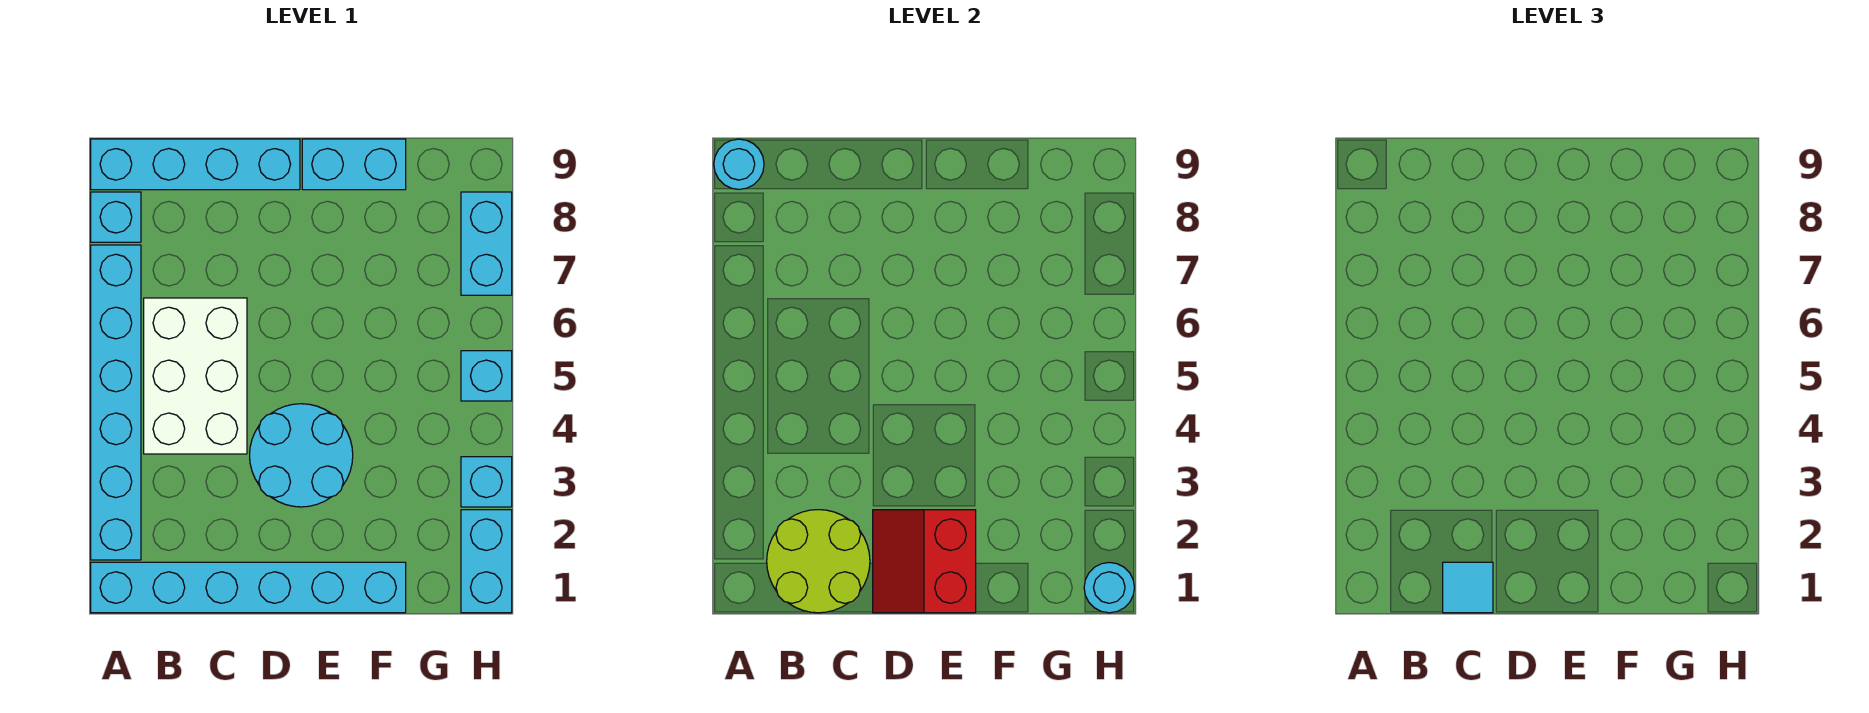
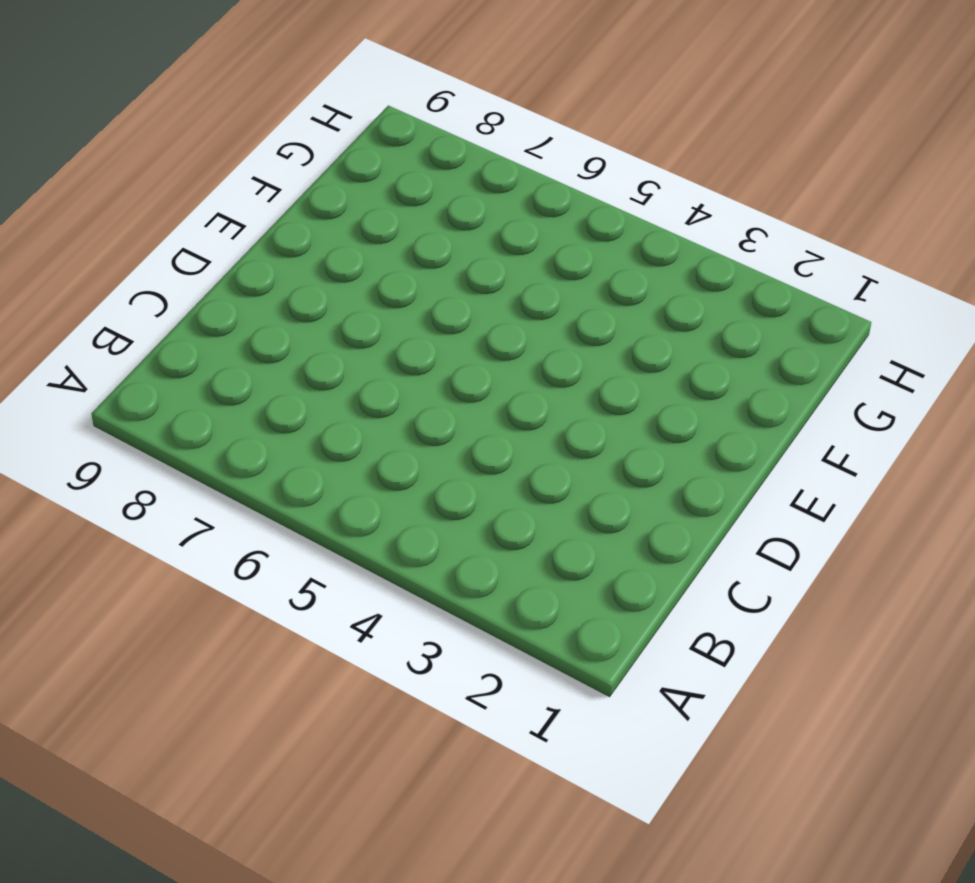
none -> cyan brick A1:F1 level 1
none -> cyan brick A2:A7 level 1
none -> cyan brick A8 level 1

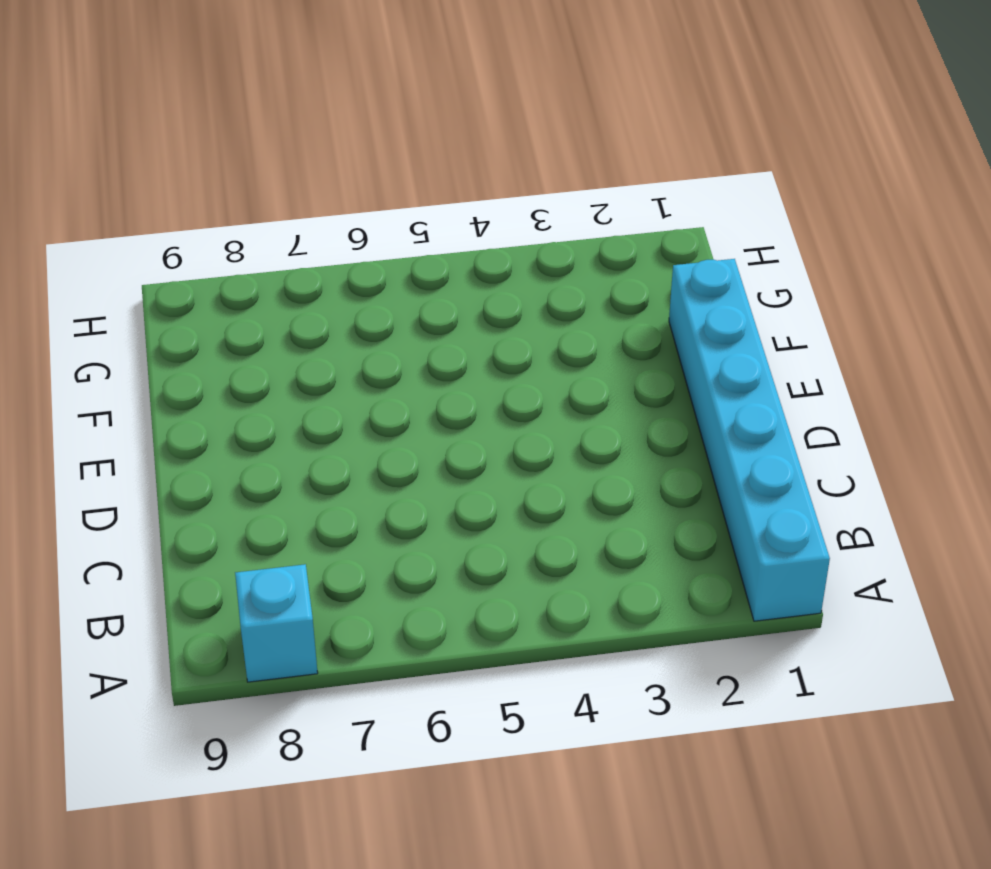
none -> cyan brick A2:A7 level 1
none -> cyan brick A9:D9 level 1
none -> white brick B4:C6 level 1

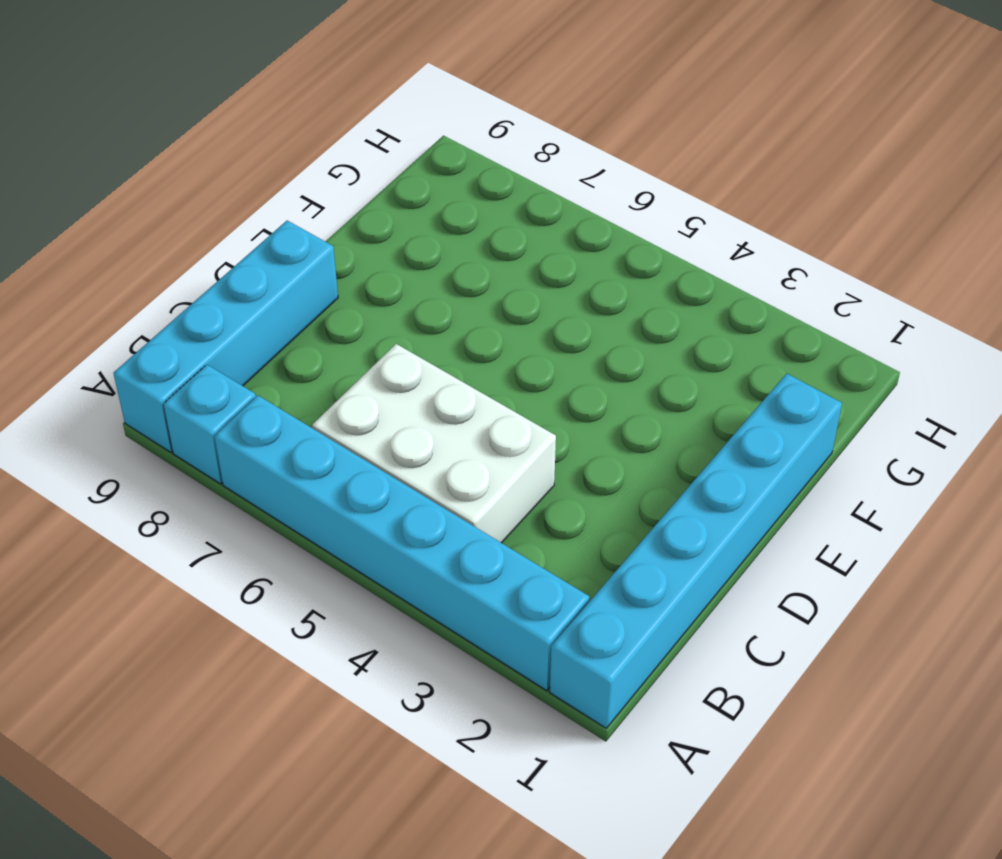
none -> cyan round brick D3:E4 level 1
none -> cyan brick E9:F9 level 1
none -> cyan brick H1:H2 level 1

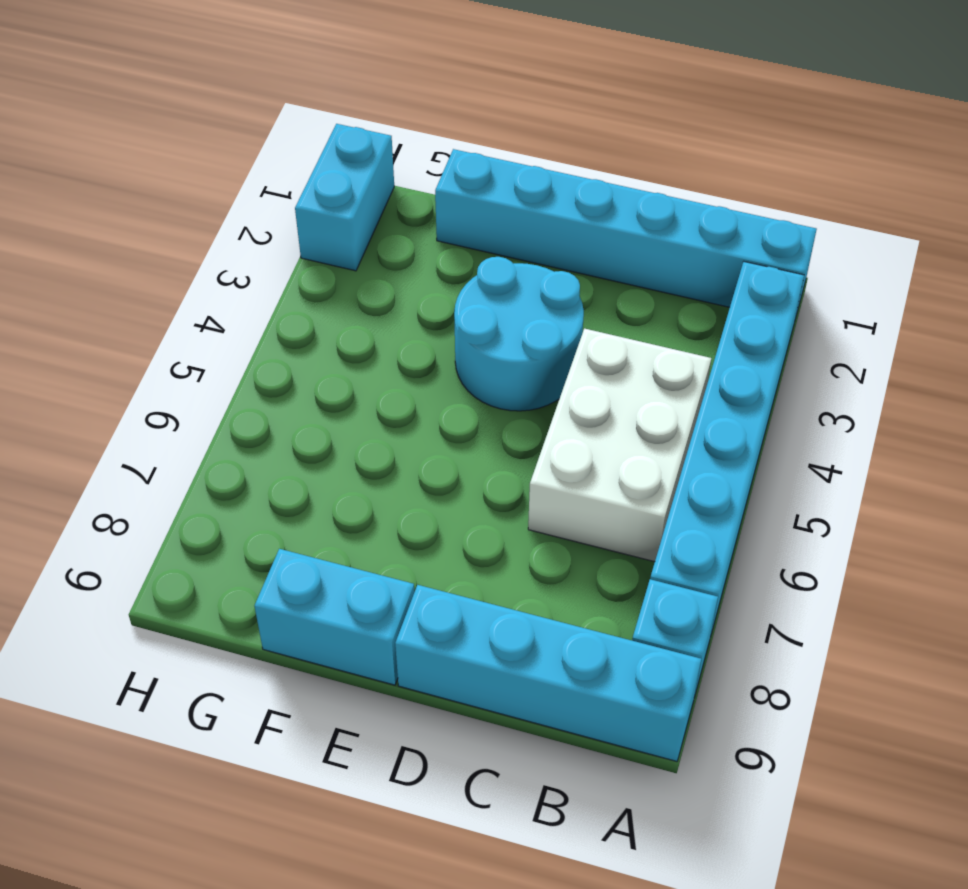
none -> cyan brick H3 level 1
none -> cyan brick H5 level 1
none -> cyan brick H7:H8 level 1

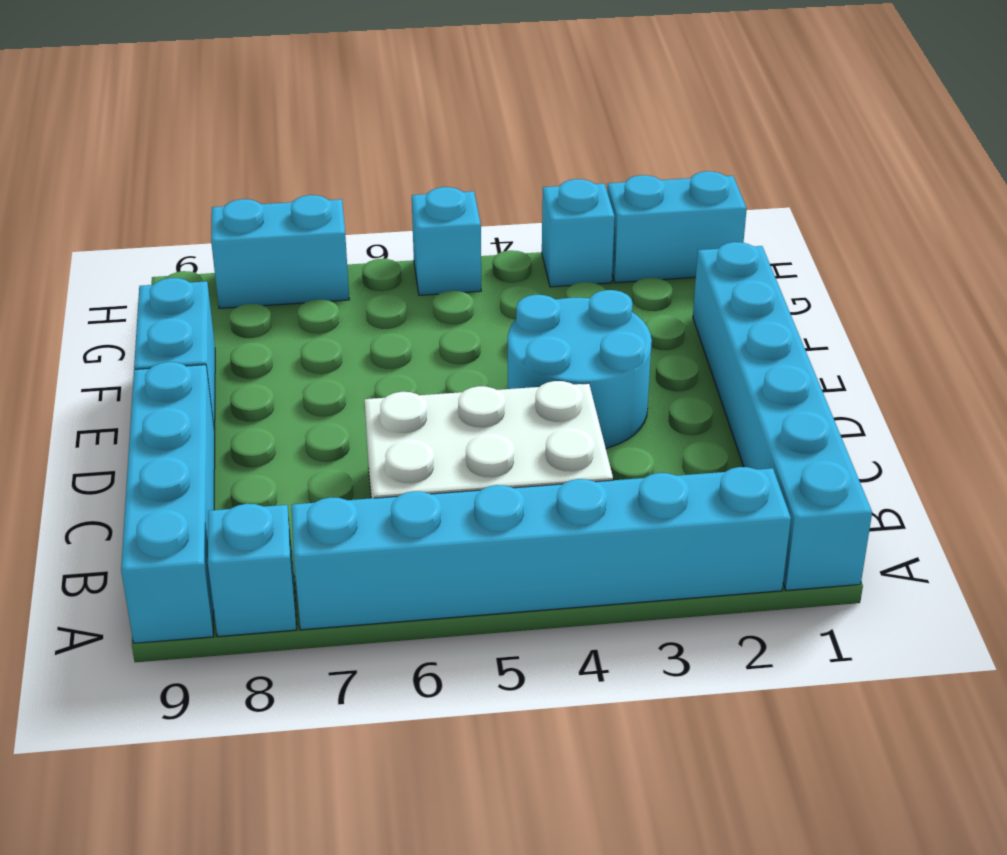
none -> cyan round brick A9 level 2
none -> lime round brick B1:C2 level 2
none -> red slope D1:E2 level 2 top E

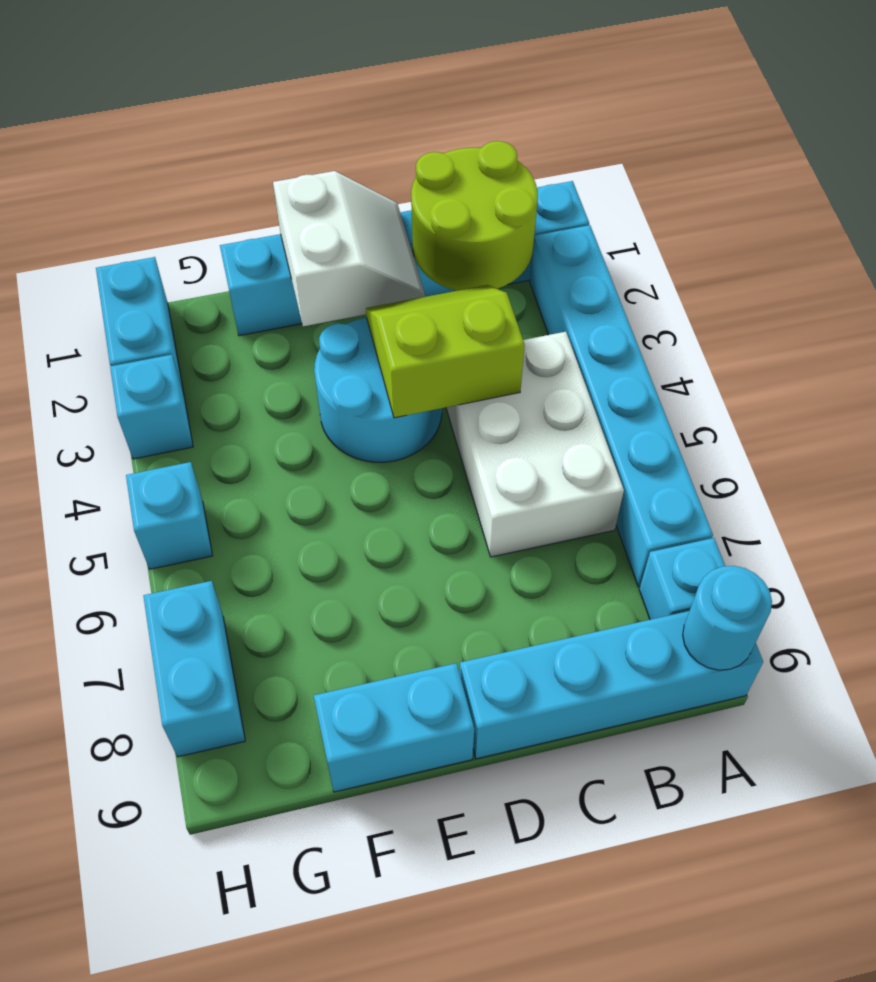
lime slope C3:D4 level 2 top 4 -> none
white slope D1:E2 level 2 top E -> red slope D1:E2 level 2 top E
none -> cyan round brick H1 level 2
none -> cyan tile C1 level 3

